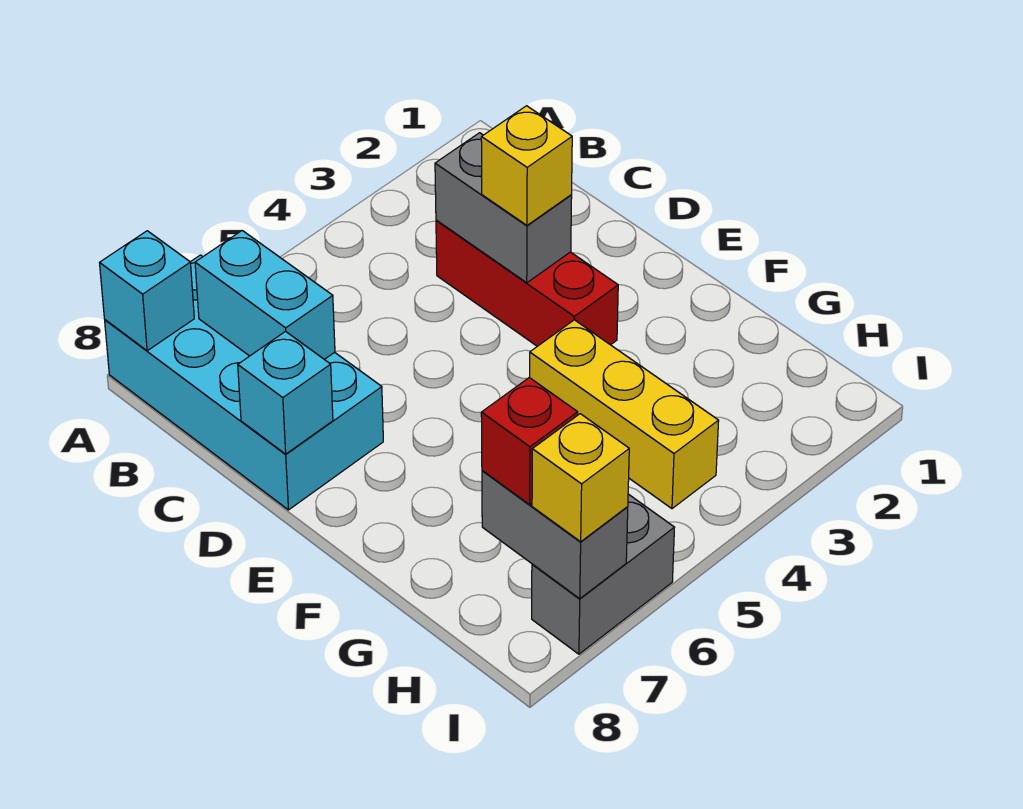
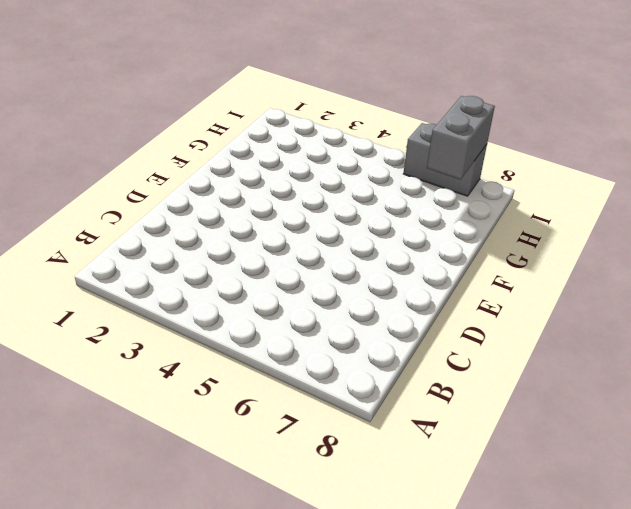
none -> cyan brick A7:D8 level 1
none -> red brick C3:E3 level 1
none -> yellow brick F4:H4 level 1

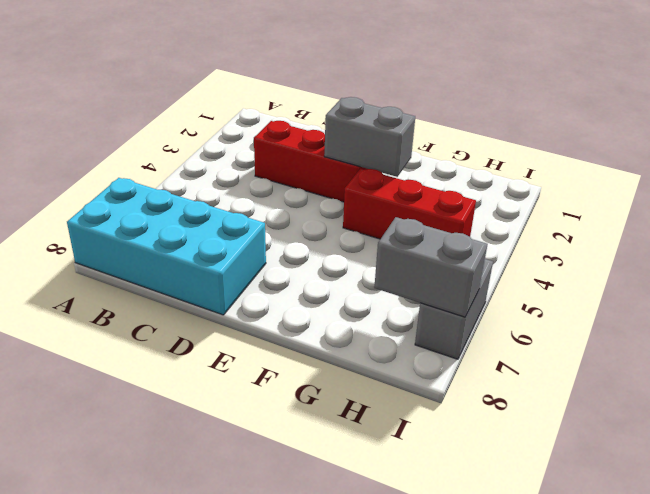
grey brick E3:F3 level 2 -> grey brick C3:D3 level 2
red brick F4:H4 level 1 -> yellow brick F4:H4 level 1
none -> cyan brick A8 level 2
none -> cyan brick B7:C7 level 2
none -> cyan brick D8 level 2

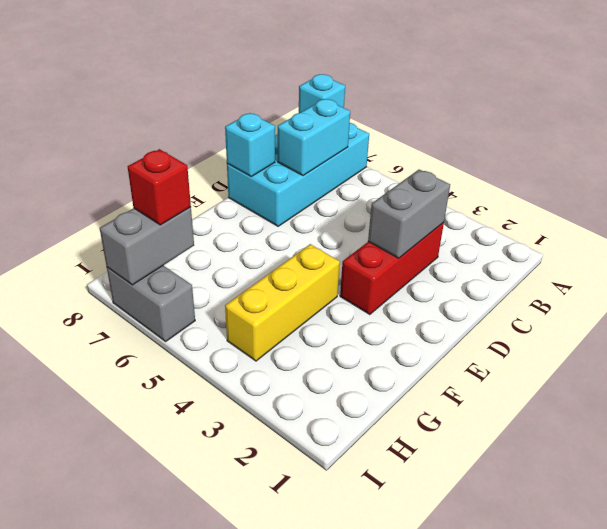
none -> yellow brick D3 level 3
none -> yellow brick I7 level 3

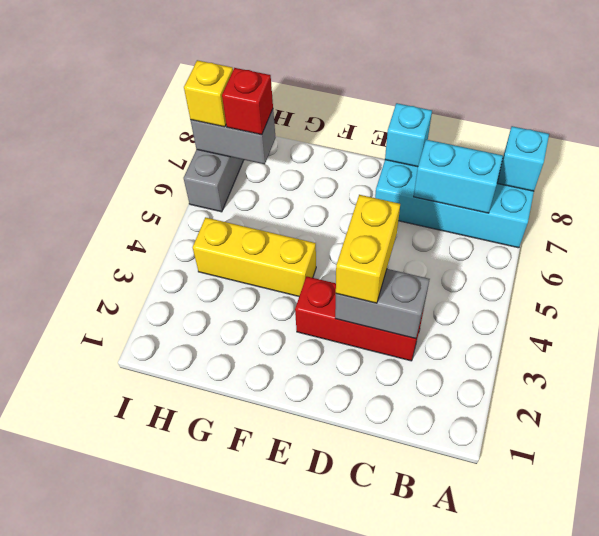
yellow brick D3:D4 level 3 -> yellow brick D3 level 3

